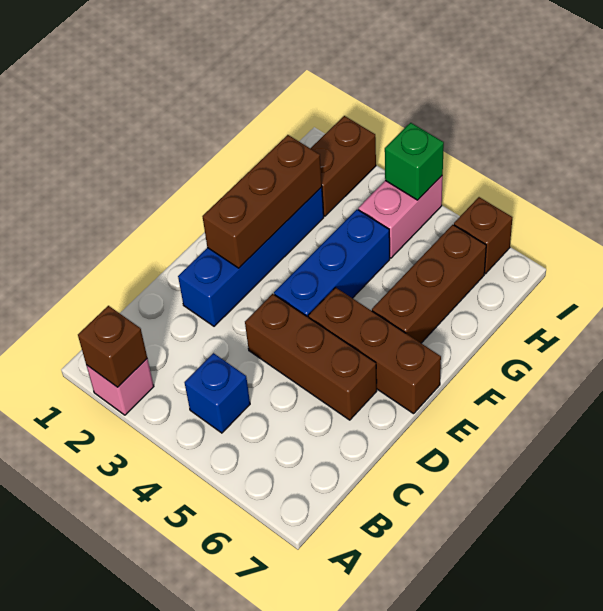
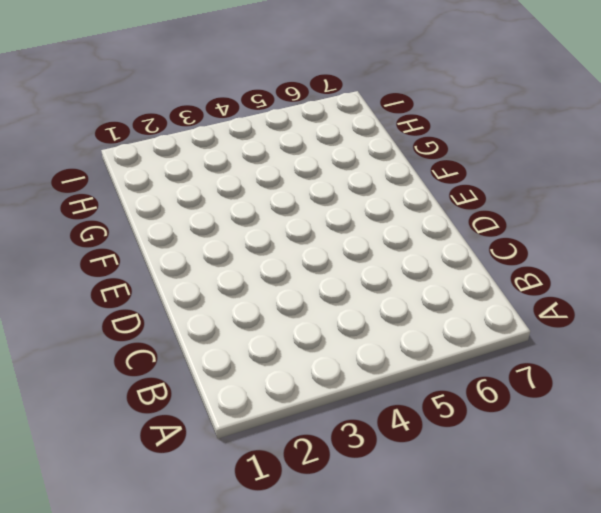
none -> pink brick A2 level 1
none -> blue brick B4 level 1
none -> blue brick D2:G2 level 1

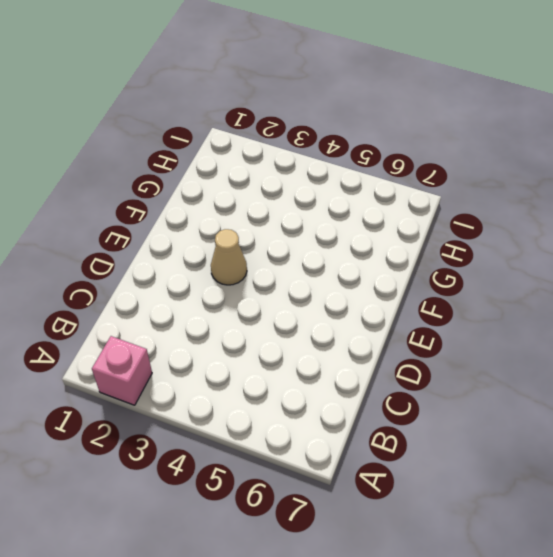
tan cone E3 level 1 -> none
none -> blue brick B4 level 1
none -> blue brick D2:G2 level 1
none -> brown brick D4:D6 level 1

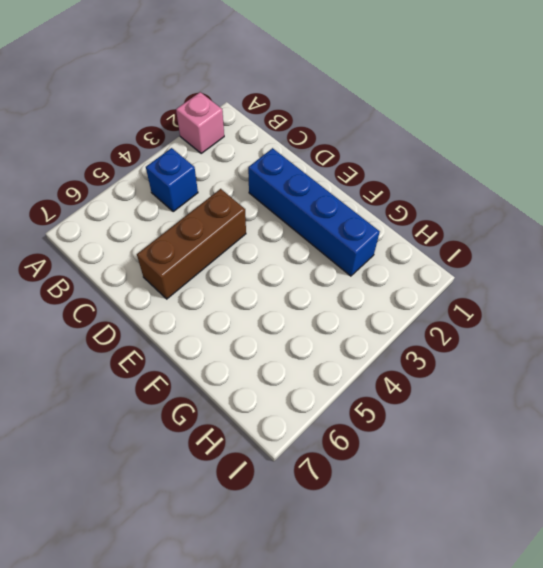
none -> blue brick E4:G4 level 1
none -> brown brick E5:E7 level 1
none -> brown brick F6:H6 level 1

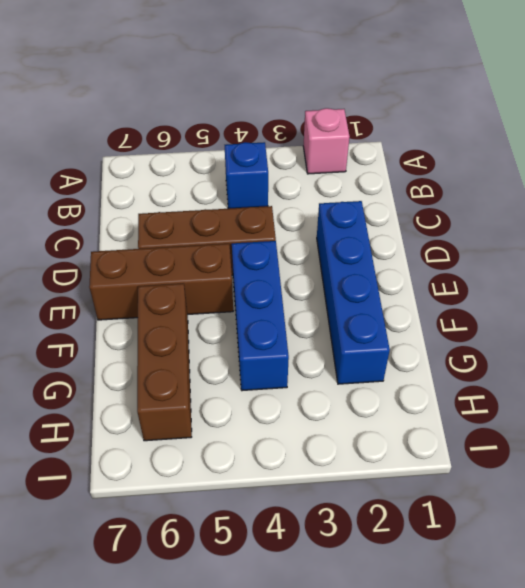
none -> brown brick H2:I2 level 1
none -> pink brick H4:I4 level 1
none -> brown brick I6 level 1

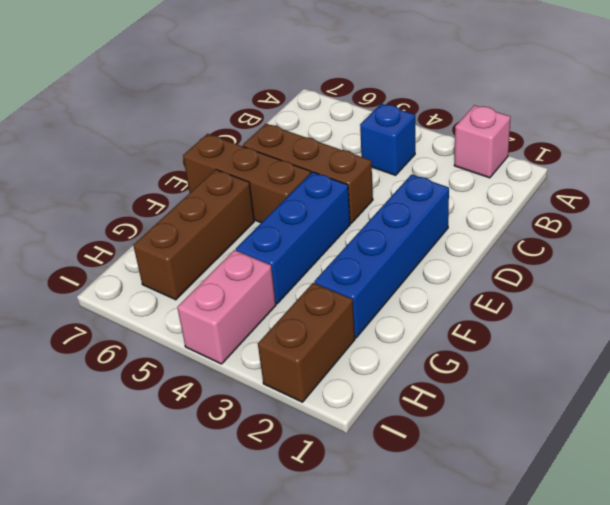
none -> brown brick I6 level 1
none -> brown brick A2 level 2
none -> brown brick E2:G2 level 2

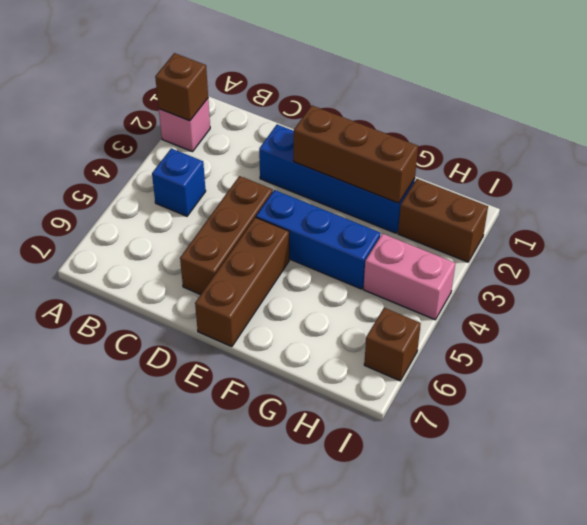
none -> brown brick F6:H6 level 1
none -> green brick I4 level 2

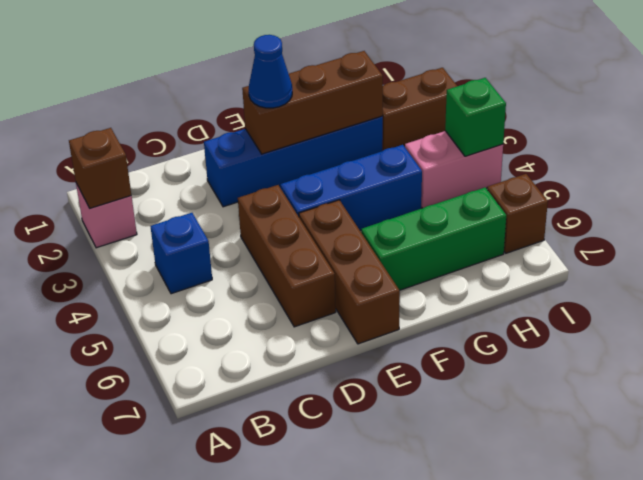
blue cone E2 level 3 -> none
green brick F6:H6 level 1 -> brown brick F6:H6 level 1

